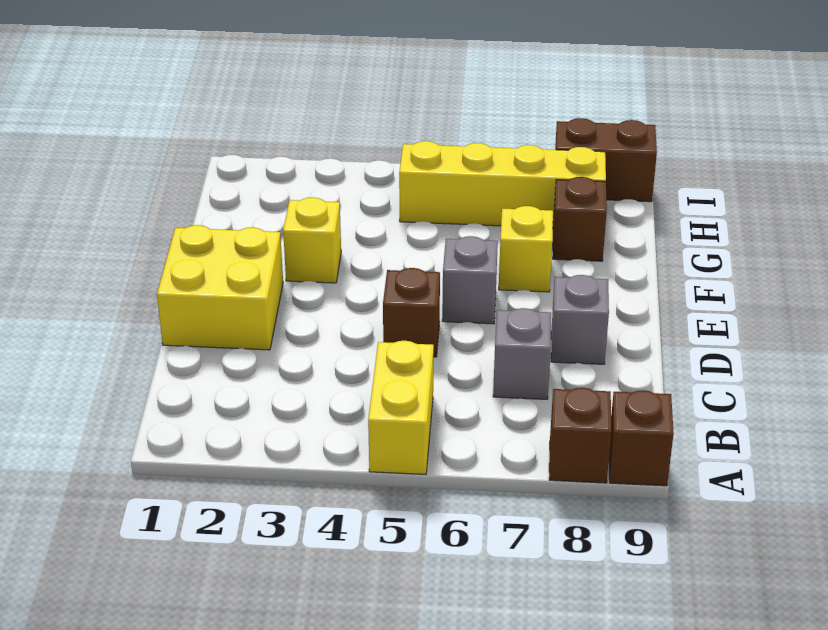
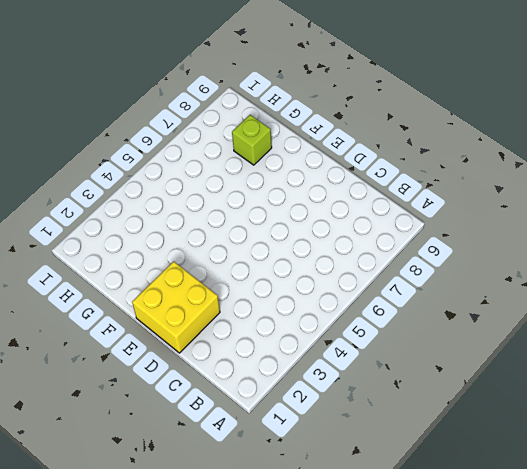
lime brick G8 level 1 -> brown brick G8 level 1
none -> yellow brick A5:B5 level 1
none -> brown brick A8 level 1
none -> brown brick A9 level 1

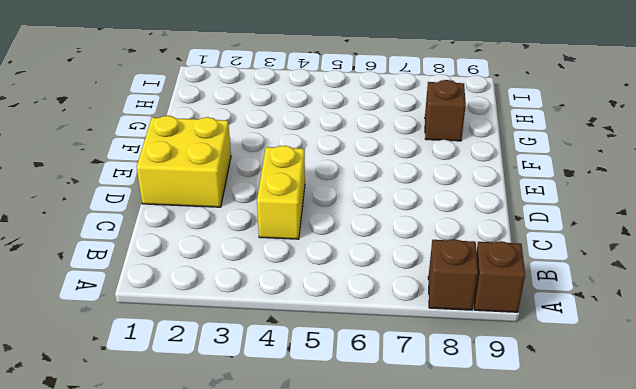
yellow brick C4:D4 level 1 -> yellow brick A5:B5 level 1
none -> grey brick C7 level 1
none -> brown brick D5 level 1
none -> grey brick D8 level 1

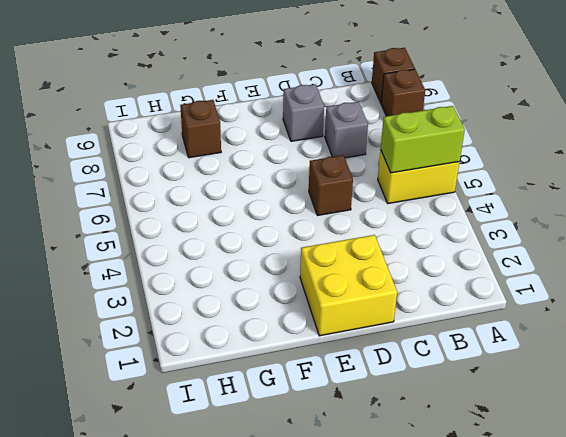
lime brick A5:B5 level 2 -> none
none -> grey brick E6 level 1
none -> yellow brick F3 level 1
none -> yellow brick F7 level 1

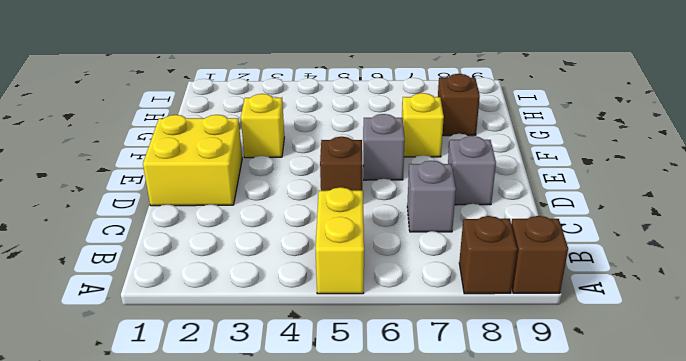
none -> yellow brick H5:H8 level 1
none -> brown brick I8:I9 level 1

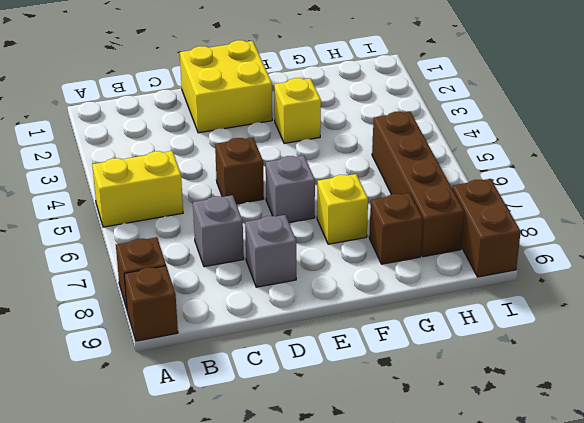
brown brick H5:H8 level 1 -> yellow brick H5:H8 level 1

